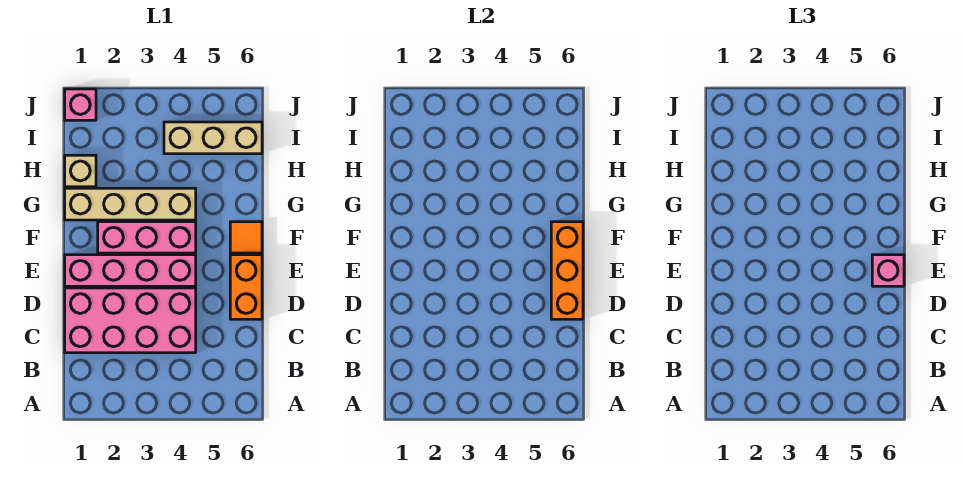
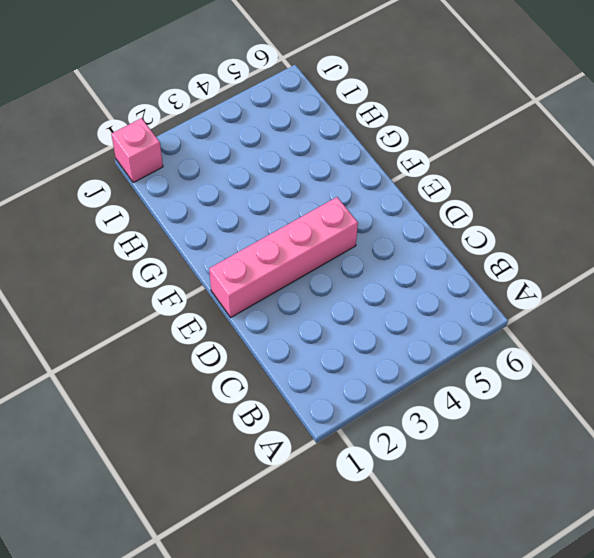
none -> pink brick C1:D4 level 1
none -> orange brick D6:E6 level 1

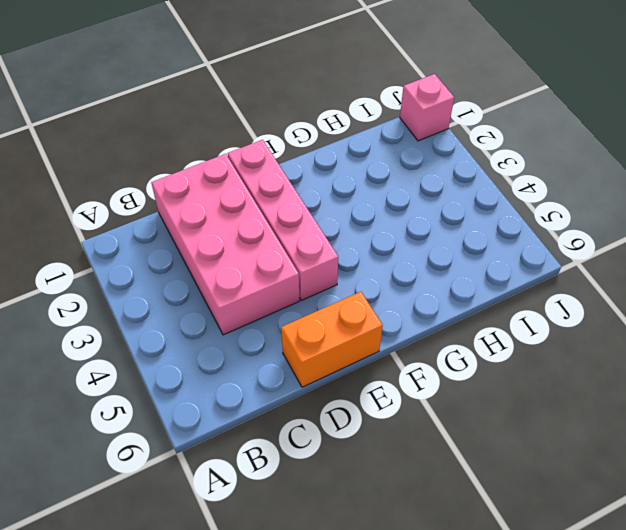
none -> pink brick F2:F4 level 1
none -> orange tile F6 level 1

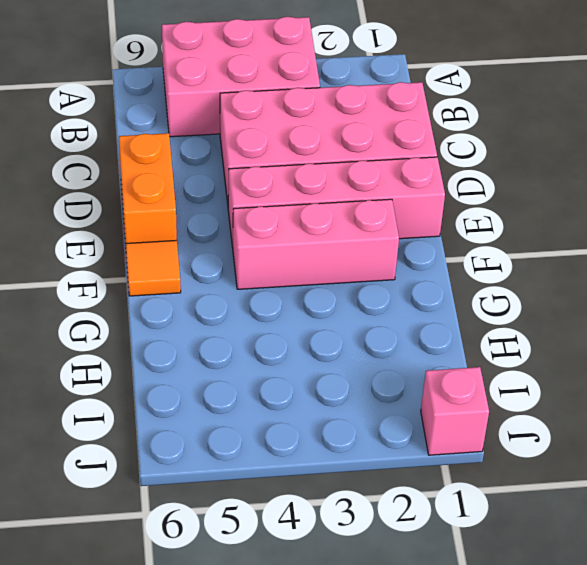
pink brick A3:B5 level 1 -> none
none -> tan brick G1:G4 level 1
none -> tan brick H1 level 1

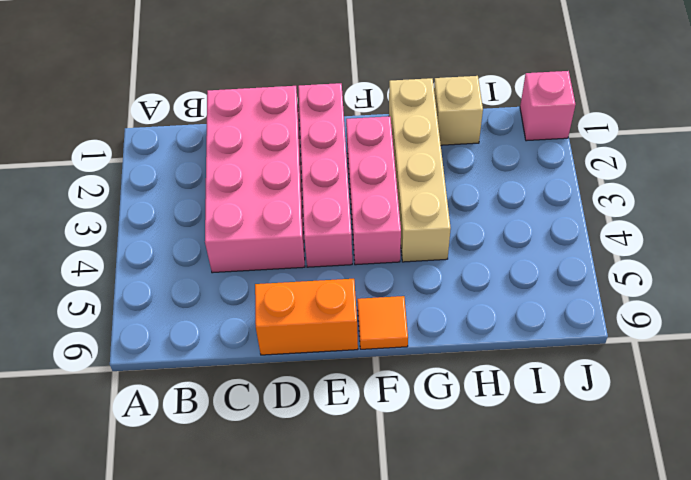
none -> tan brick I4:I6 level 1
none -> orange brick D6:F6 level 2

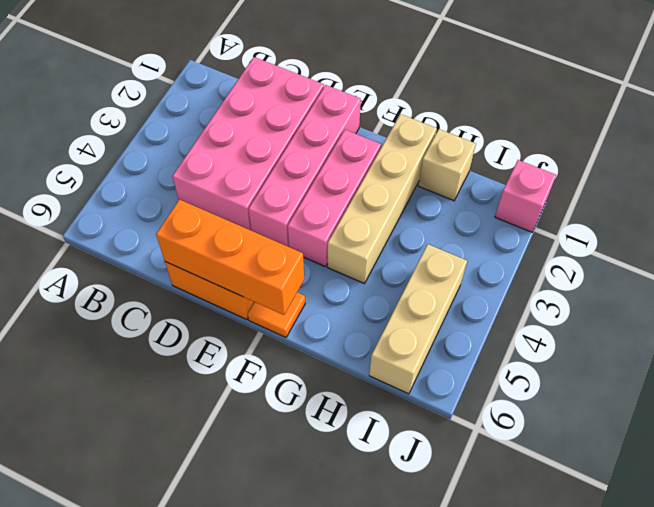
none -> pink brick E6 level 3

